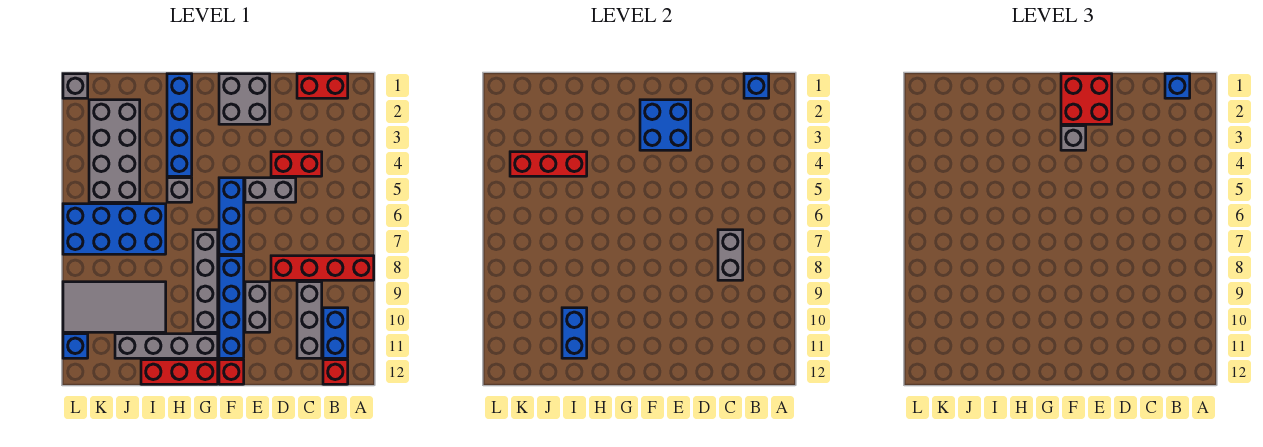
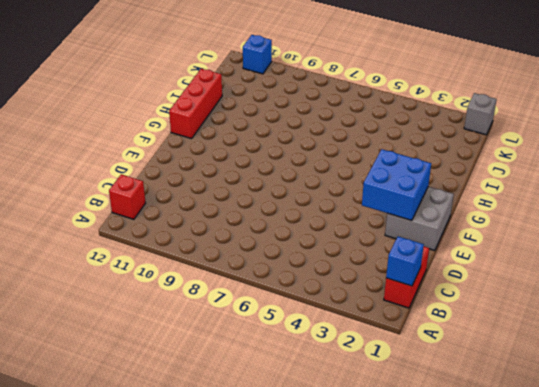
none -> red brick A8:D8 level 1
none -> blue brick B10:B11 level 1
none -> red brick C4:D4 level 1
none -> grey brick C9:C11 level 1

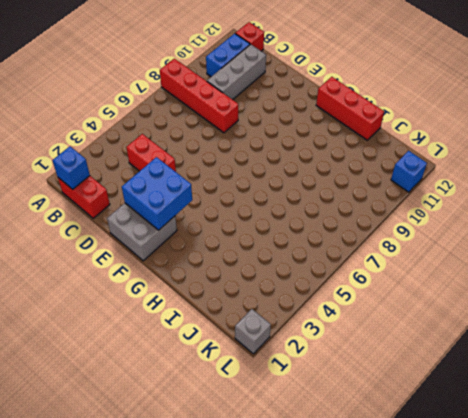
none -> grey brick D5:E5 level 1
none -> grey brick E9:E10 level 1
none -> blue brick F5:F7 level 1
none -> blue brick F8:F11 level 1

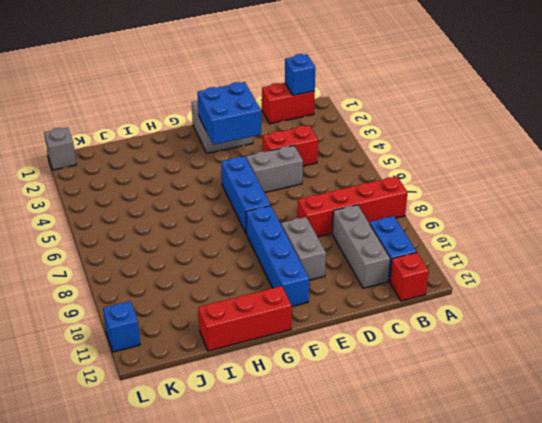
none -> red brick F12 level 1
none -> grey brick G7:G10 level 1
none -> grey brick G11:J11 level 1
none -> blue brick H1:H4 level 1

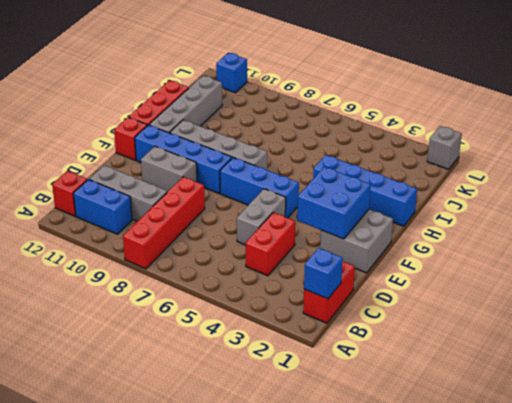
none -> grey brick H5 level 1
none -> blue brick I6:L7 level 1
none -> grey tile I9:L10 level 1
none -> grey brick J2:K5 level 1

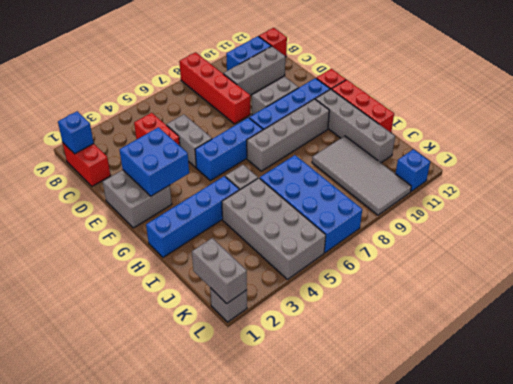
grey brick I4:L5 level 1 -> grey brick J2:K5 level 1
grey brick K1:L1 level 2 -> grey brick C7:C8 level 2
none -> red brick I4:K4 level 2
none -> blue brick I10:I11 level 2
none -> blue brick B1 level 3
none -> red brick E1:F2 level 3

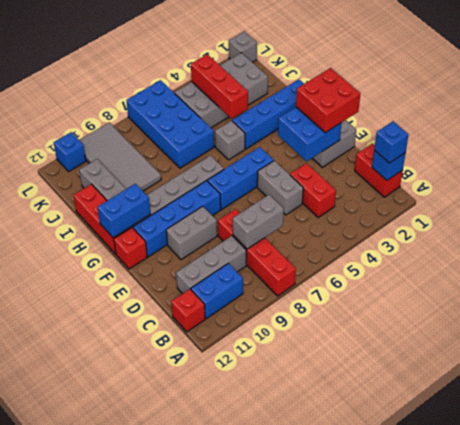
blue brick G11:G12 level 2 -> blue brick I10:I11 level 2
none -> grey brick F3 level 3

